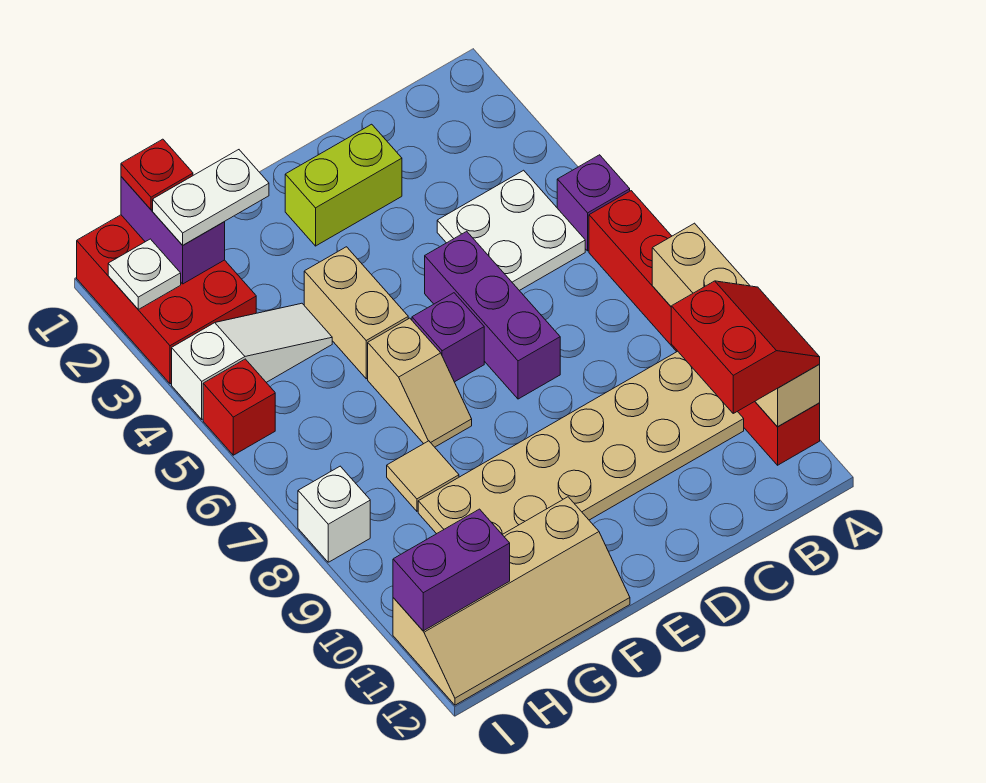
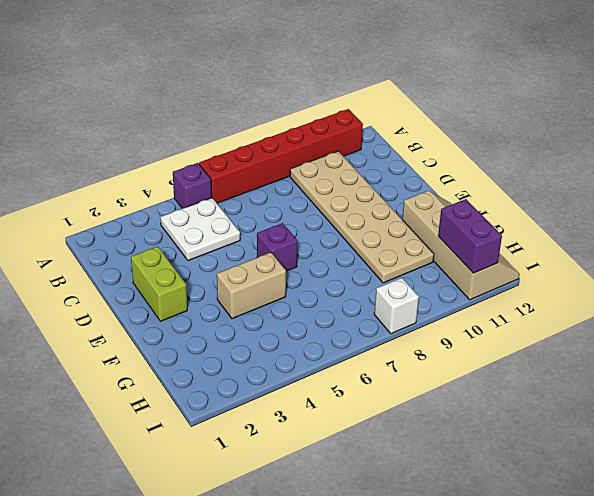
none -> purple brick D5:D7 level 1
none -> tan slope F6:F7 level 1 top 6
none -> white slope G4:I4 level 1 top I

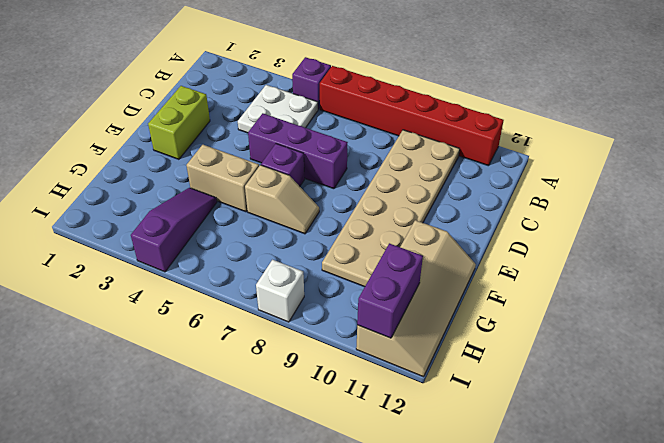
purple slope G4:I4 level 1 top I -> white slope G4:I4 level 1 top I
none -> tan tile G8 level 1
none -> red brick H1:I3 level 1
none -> red brick I5 level 1

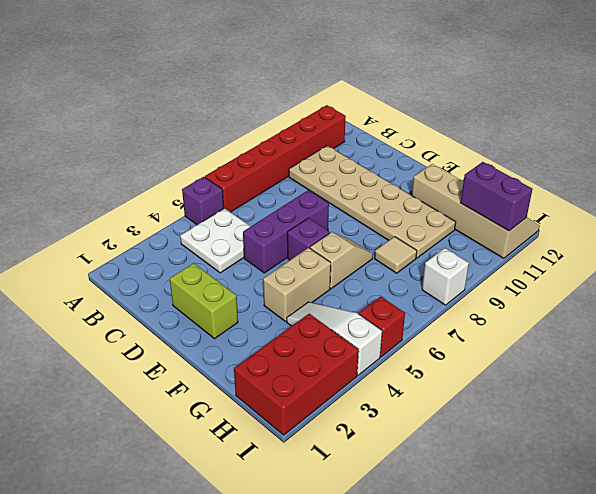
none -> tan brick A8:A11 level 2
none -> purple brick H1:H2 level 2
none -> white plate I2 level 2

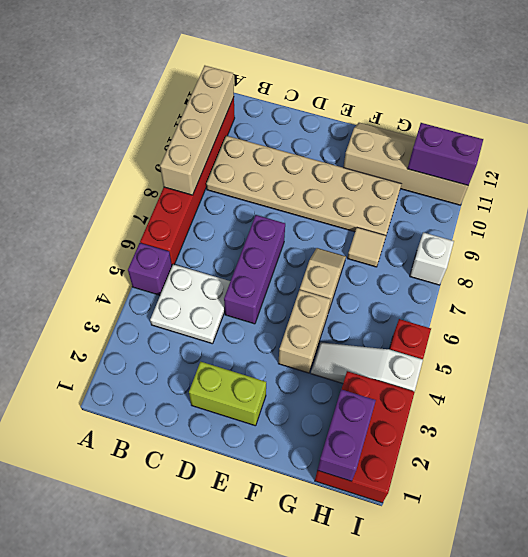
none -> purple brick E6 level 1
none -> white plate I2 level 2
none -> red slope A10:B11 level 3 top B

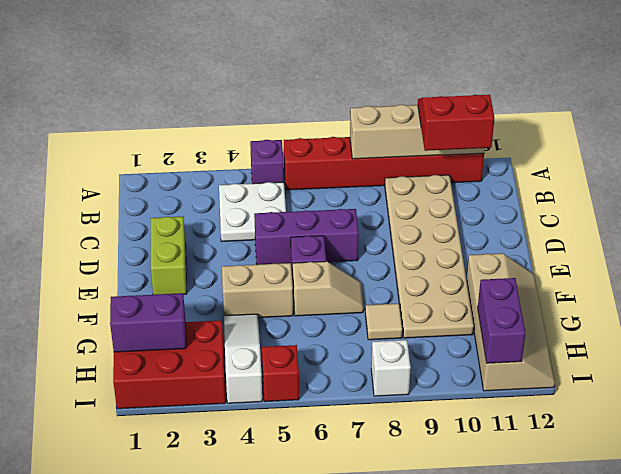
none -> white plate I2 level 2
none -> white plate G2:H2 level 3
none -> red plate H1 level 3

